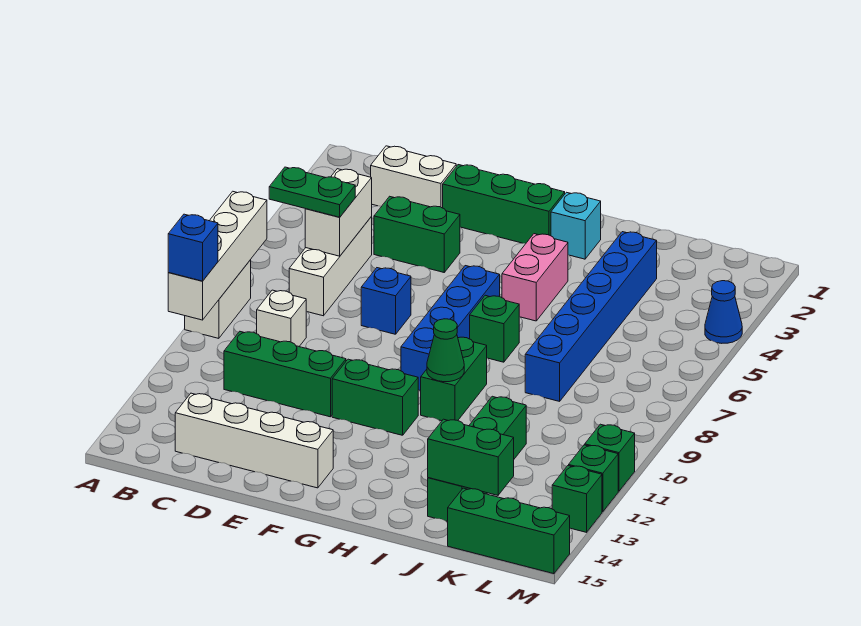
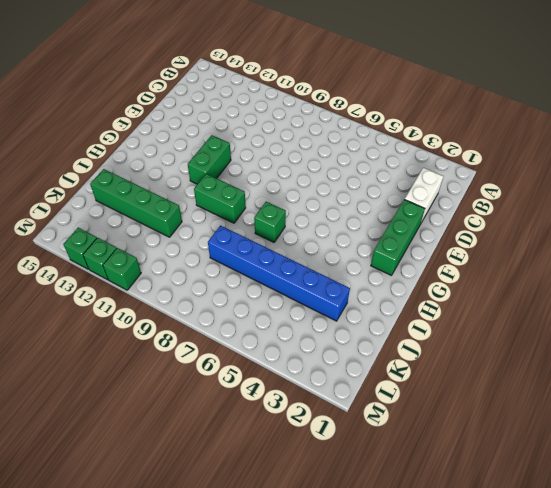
none -> white brick A8:A9 level 1
none -> white brick C5:C7 level 1
none -> white brick C9 level 1

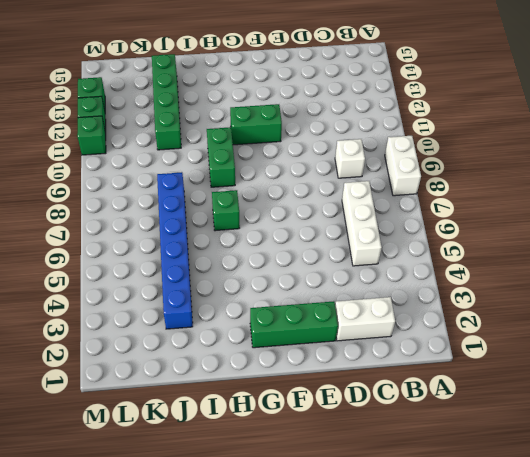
none -> green brick C11:E11 level 1
none -> white brick C14:F14 level 1
none -> green brick D4:E4 level 1

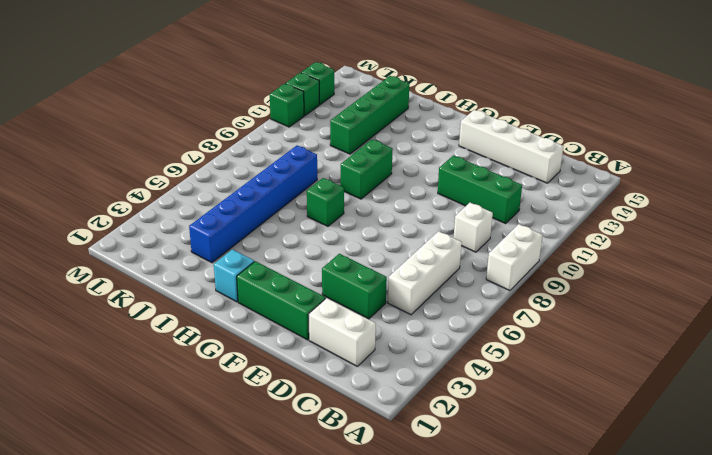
none -> blue brick E7 level 1
none -> green brick F11:G11 level 1
none -> blue brick G6:G9 level 1

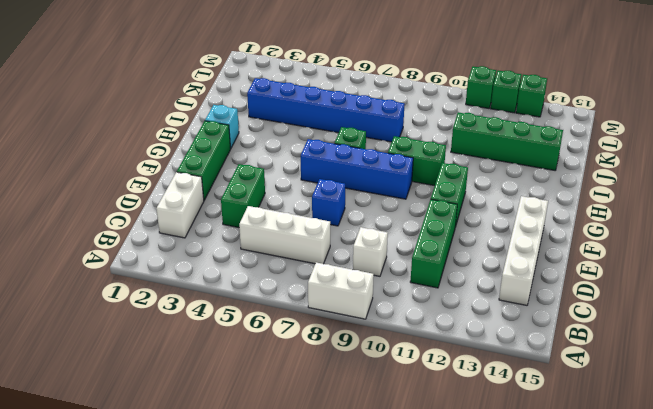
none -> pink brick H4:H5 level 1
none -> green brick K15:M15 level 1
none -> blue cone M4 level 1

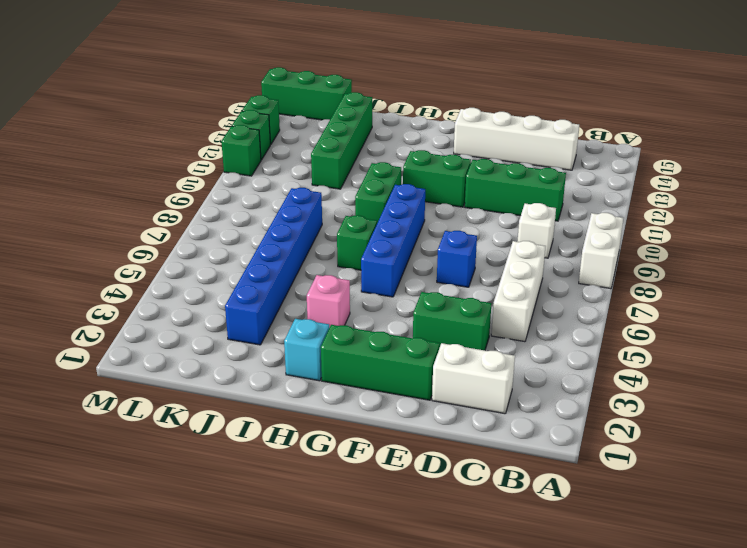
pink brick H4 level 1 -> pink brick H4:H5 level 1
none -> blue cone M4 level 1
none -> white brick A7:A10 level 2
none -> white brick C5:C6 level 2

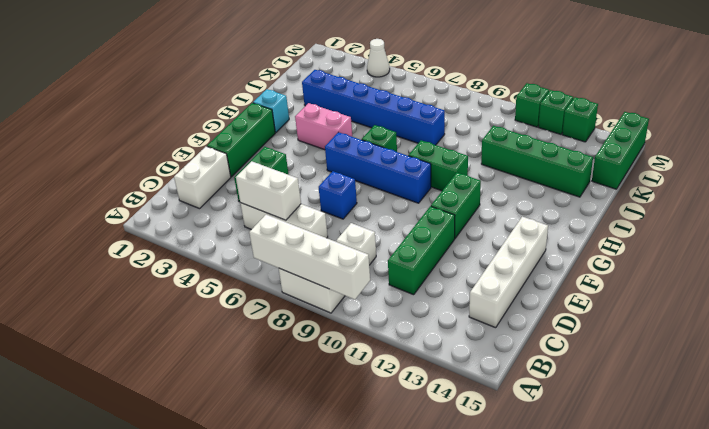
white cone M4 level 1 -> blue cone M4 level 1
none -> green cone H10 level 2
none -> green brick J14:K14 level 2
none -> blue brick A10 level 3

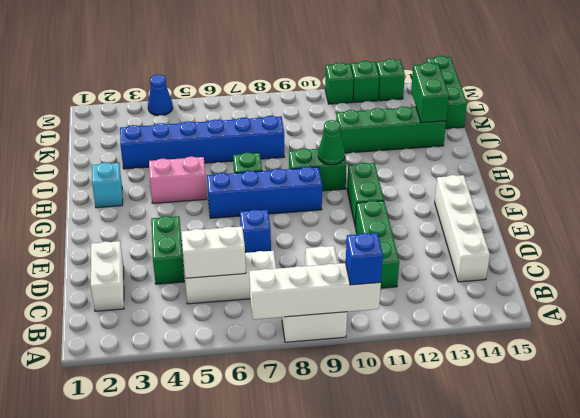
none -> green brick E2:G2 level 1
none -> green plate B6:C6 level 3

